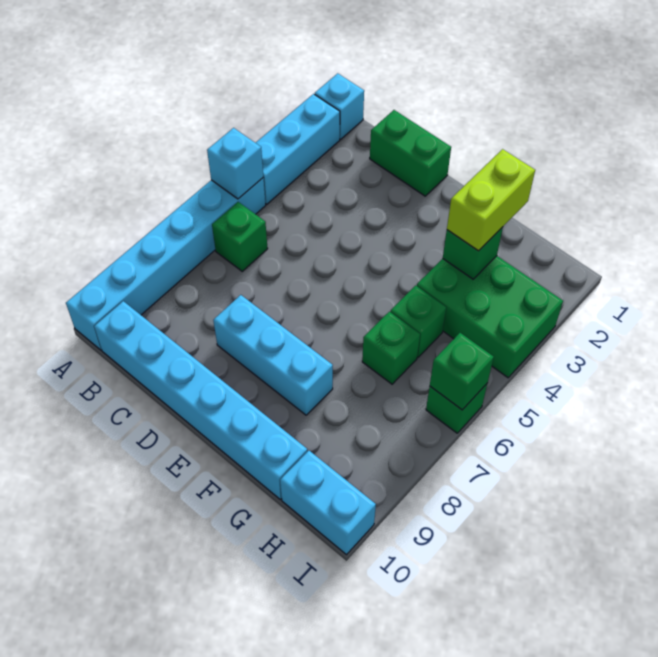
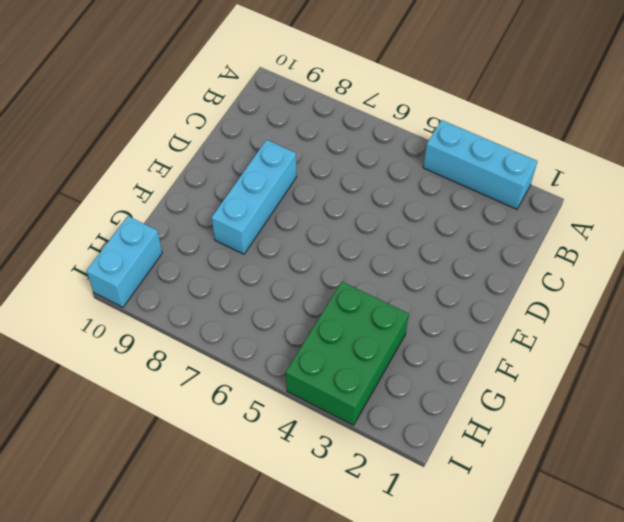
none -> cyan brick A1 level 1
none -> cyan brick A5:A10 level 1
none -> green brick B6 level 1

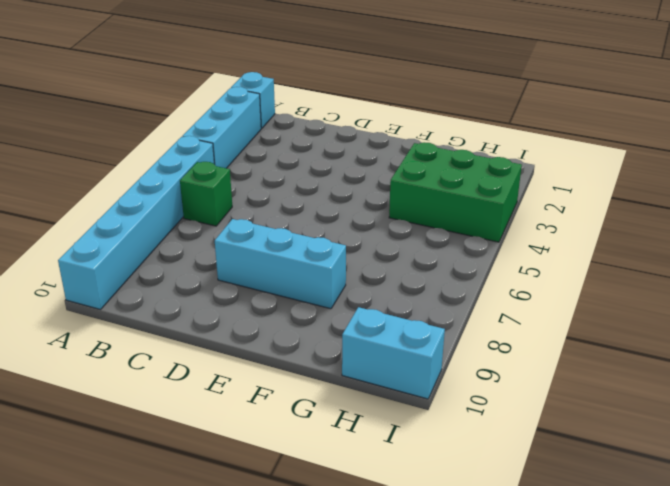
none -> cyan brick B10:G10 level 1
none -> green brick C1:D1 level 1
none -> green brick G5 level 1

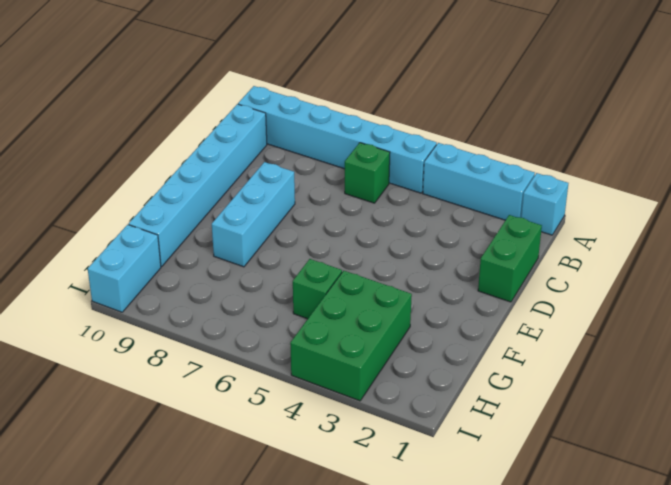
none -> green brick G6 level 1
none -> green brick I6 level 1
none -> cyan brick A5 level 2

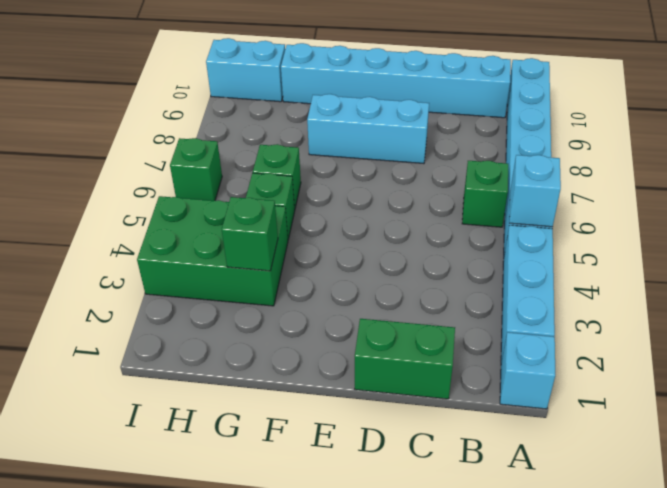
none -> green brick I6 level 2
none -> lime brick G2:G3 level 3

